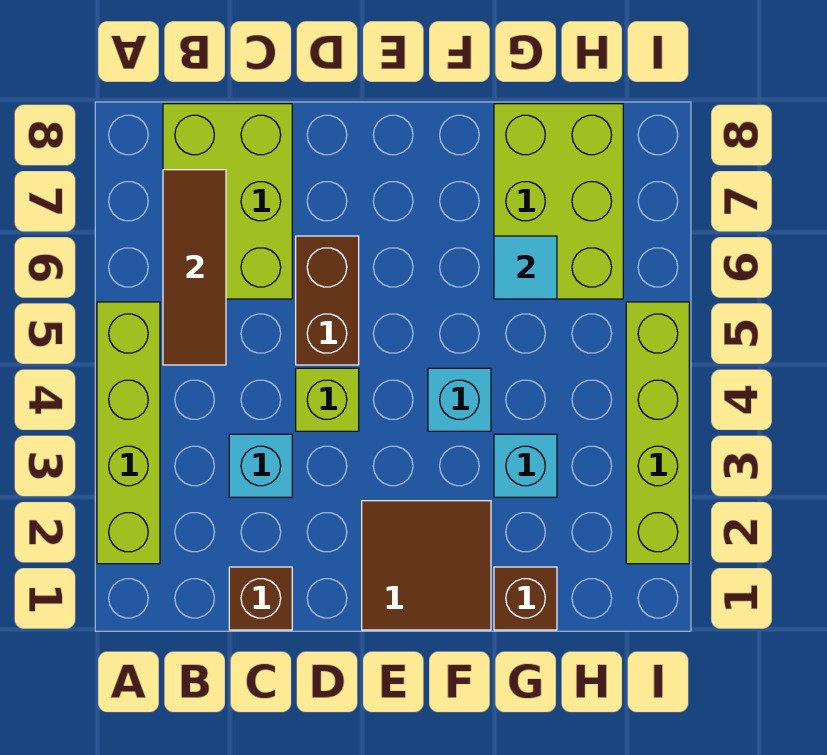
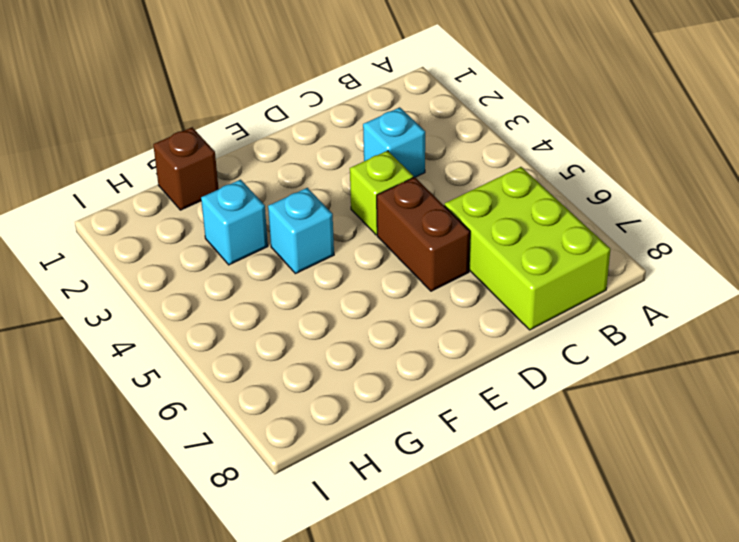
none -> lime brick A2:A5 level 1
none -> brown brick C1 level 1
none -> brown tile E1:F2 level 1

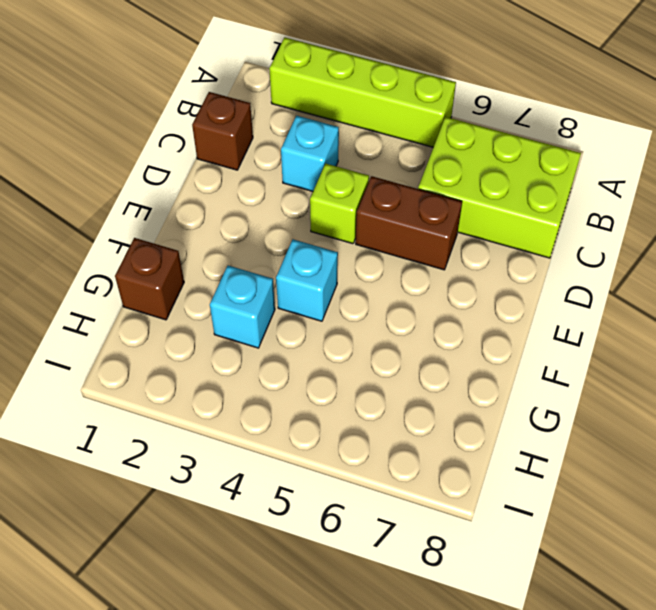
none -> brown tile E1:F2 level 1
none -> lime brick G6:H8 level 1
none -> lime brick I2:I5 level 1

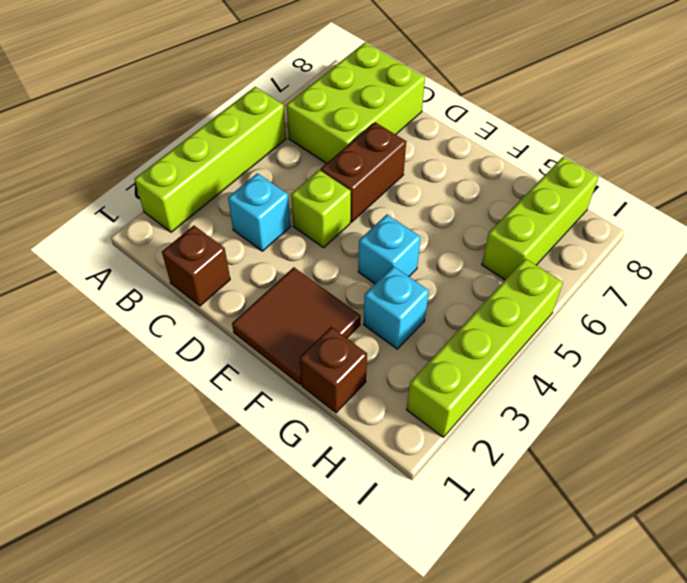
lime brick H6:H8 level 1 -> lime brick G6:H8 level 1
none -> brown tile B5:B7 level 2
none -> cyan tile G6 level 2

